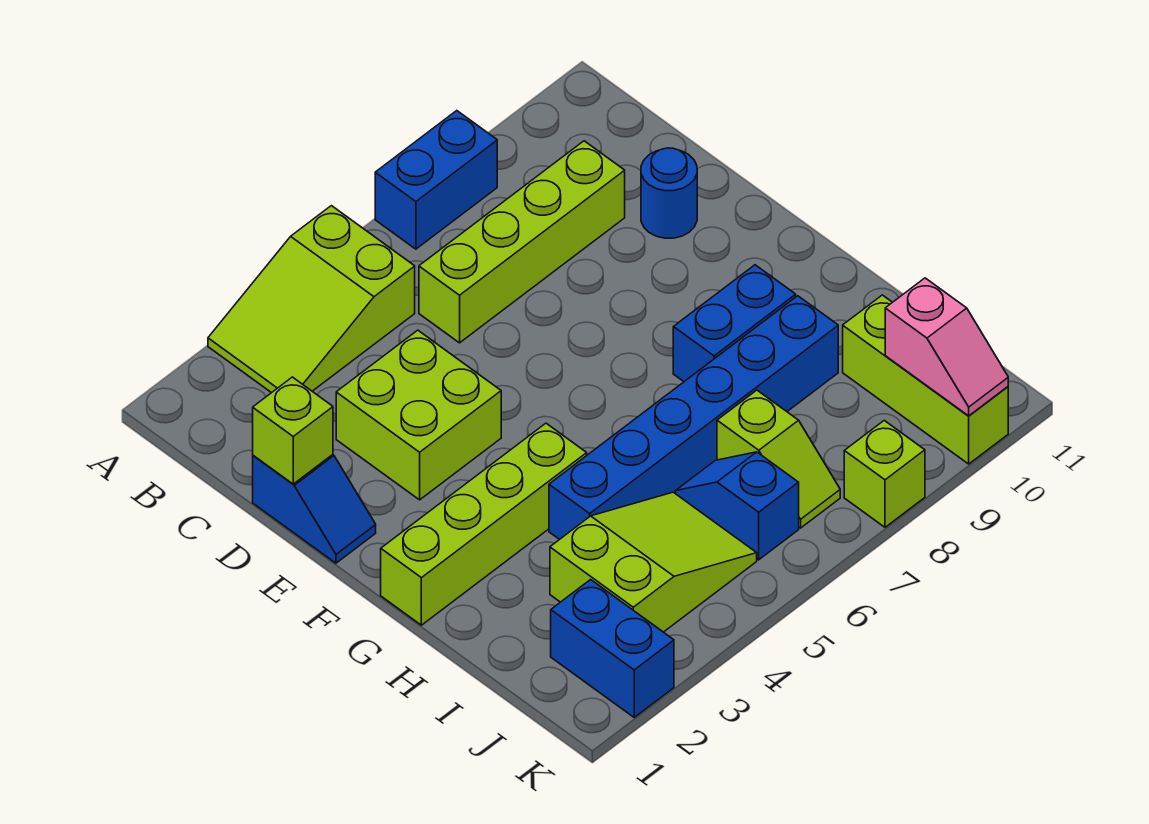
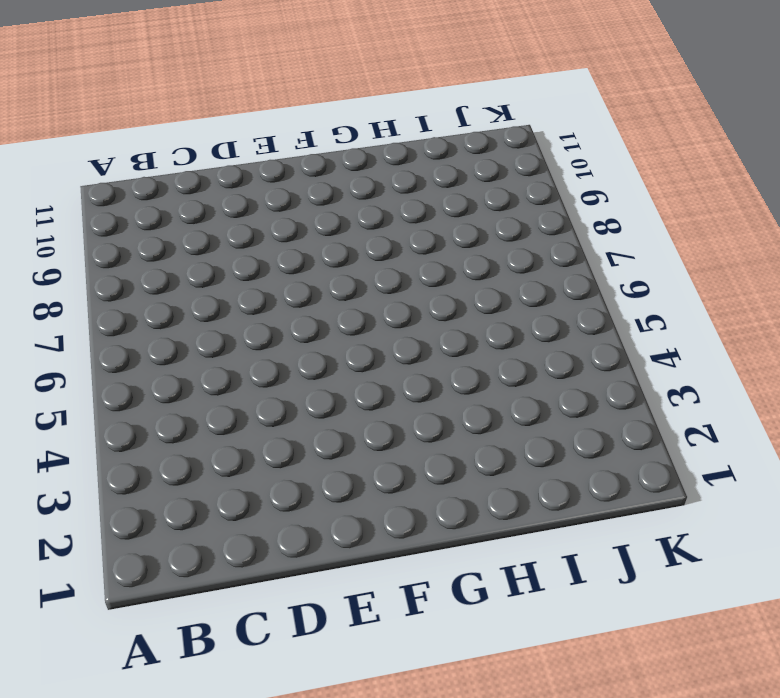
none -> lime slope A3:B5 level 1 top 5
none -> blue brick A7:A8 level 1
none -> lime brick C6:C9 level 1

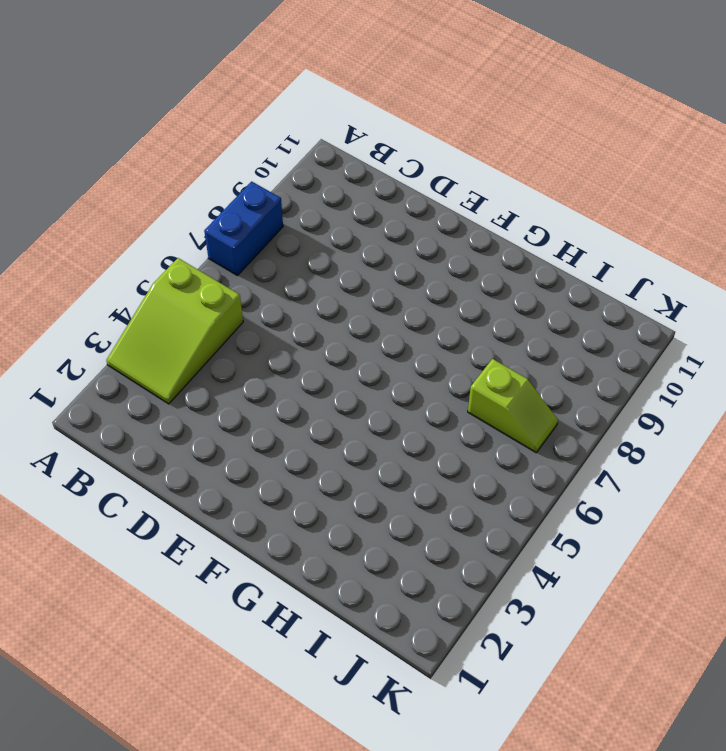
none -> lime brick C6:C9 level 1
none -> blue slope D1:E1 level 1 top D
none -> lime brick D3:E4 level 1

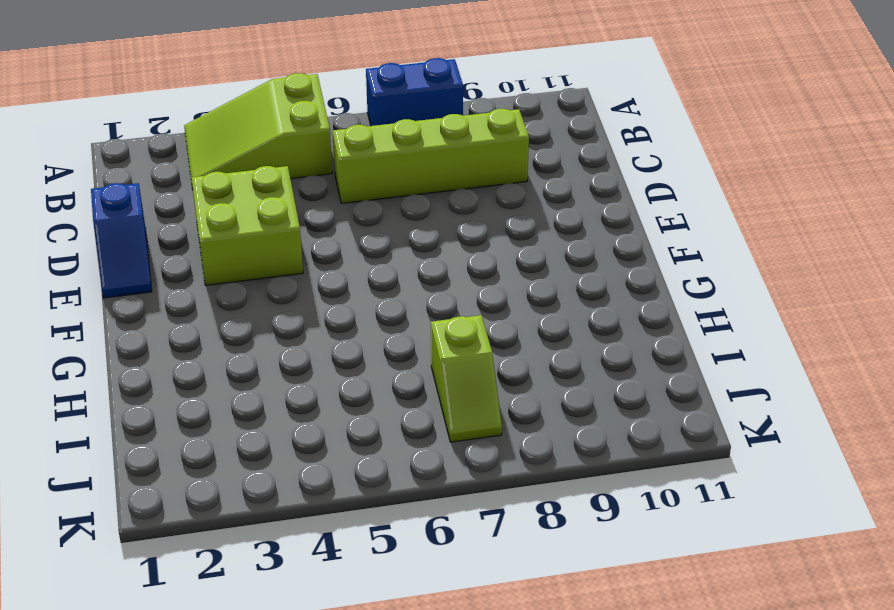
none -> blue round brick D10 level 1
none -> lime brick G1:G4 level 1
none -> blue brick G8:G9 level 1

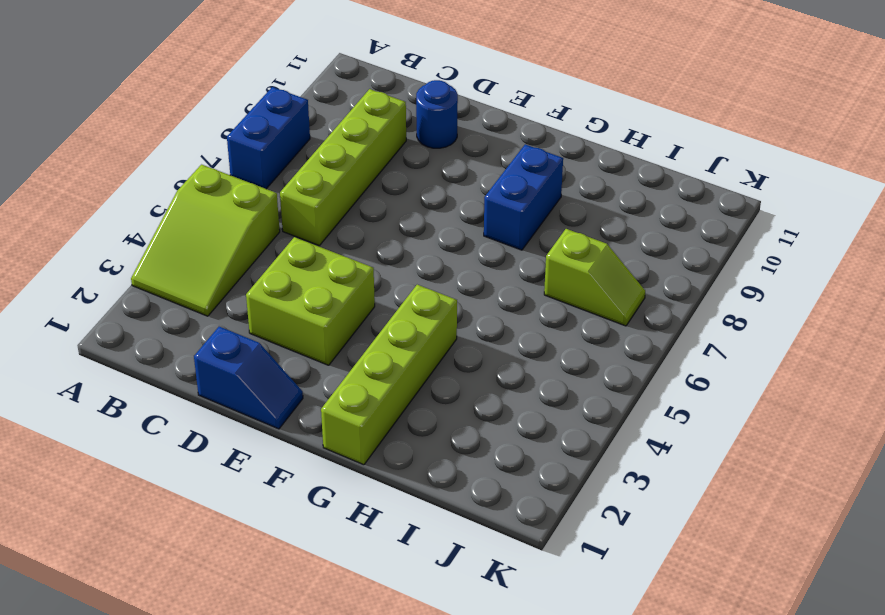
none -> blue brick H4:H9 level 1
none -> lime slope I3:J5 level 1 top 3
none -> blue slope I6:J6 level 1 top J

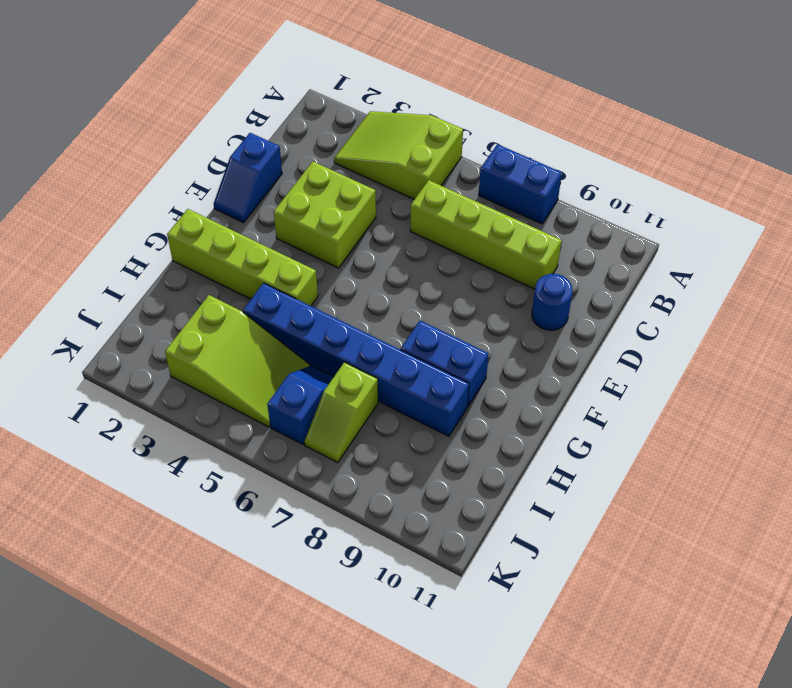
none -> lime brick I10:K10 level 1
none -> blue brick J2:K2 level 1
none -> lime brick K8 level 1

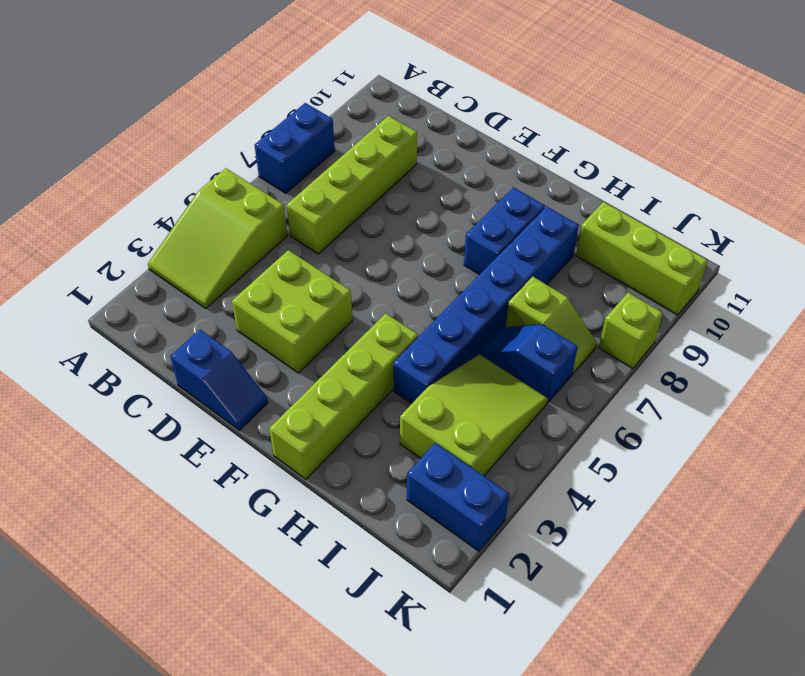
none -> blue round brick D10 level 1
none -> lime brick D1 level 2
none -> pink slope J10:K10 level 2 top J

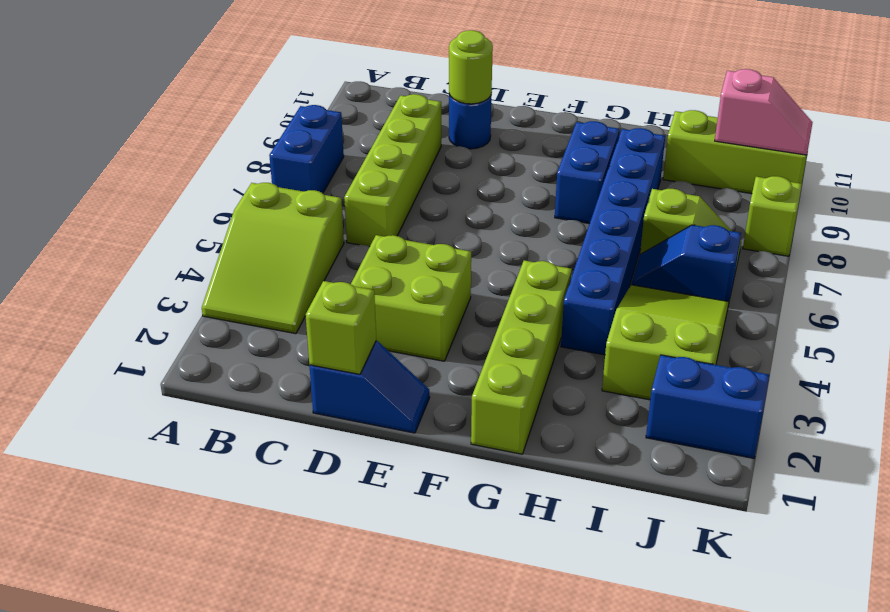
lime round brick D10 level 2 -> none

